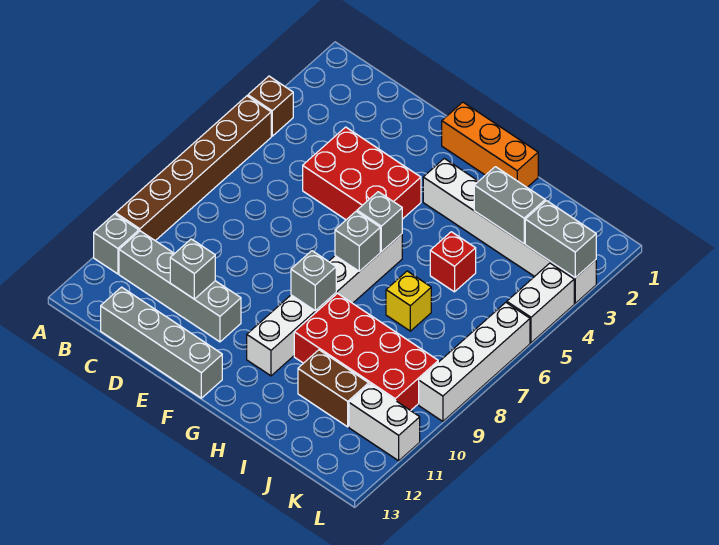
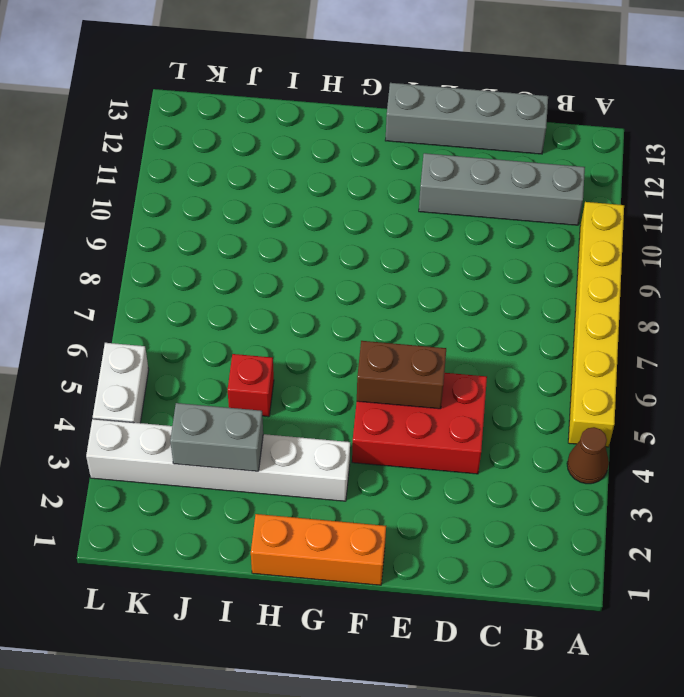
brown cone A4 level 1 -> brown brick A4 level 1
yellow brick A5:A10 level 1 -> brown brick A5:A10 level 1
brown brick E5:F5 level 2 -> brown brick I11:J11 level 1
none -> grey brick A11 level 1
none -> white brick G6:G11 level 1
none -> red brick H9:K10 level 1

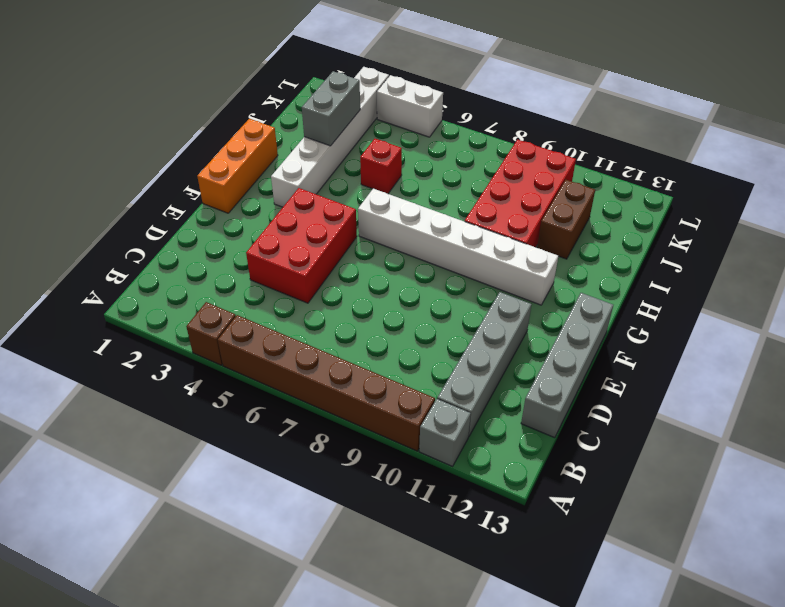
none -> yellow brick I7 level 1
none -> white brick K11:L11 level 1
none -> white brick L6:L9 level 1

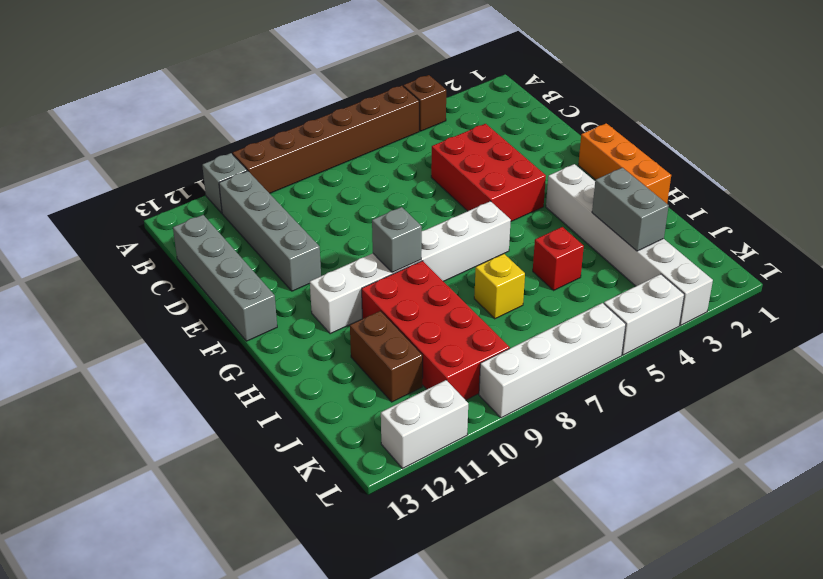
white brick L11:L12 level 1 -> white brick K11:L11 level 1
none -> grey brick D11 level 2
none -> grey brick G6 level 2
none -> grey brick G7 level 2

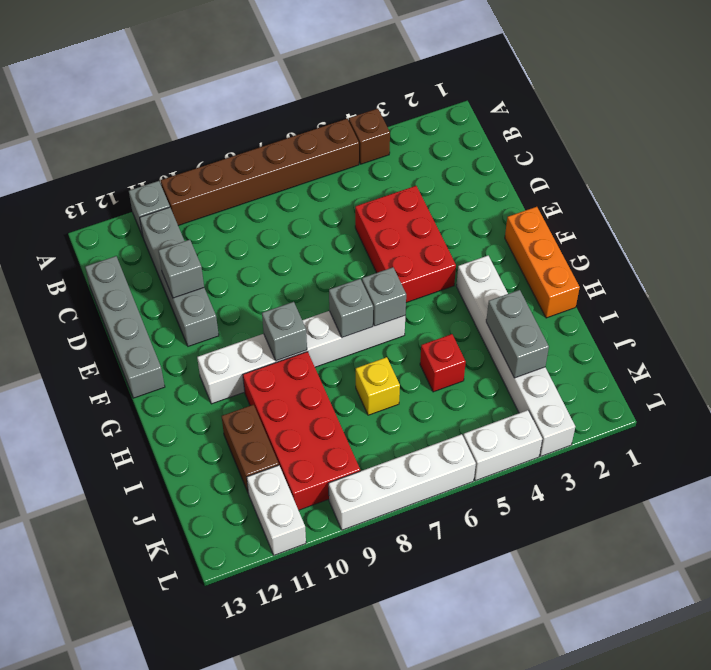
none -> grey brick K3:L3 level 2

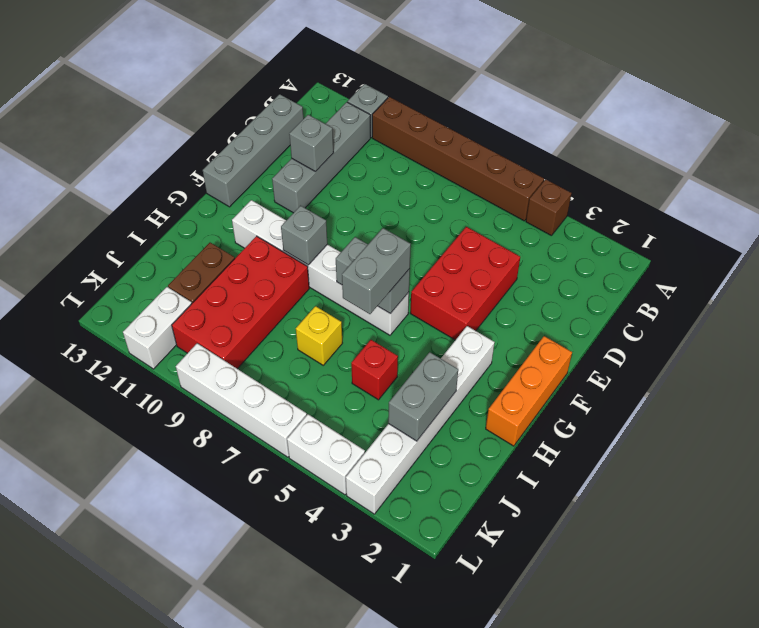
grey brick G6:H6 level 3 -> grey brick K3:L3 level 2

